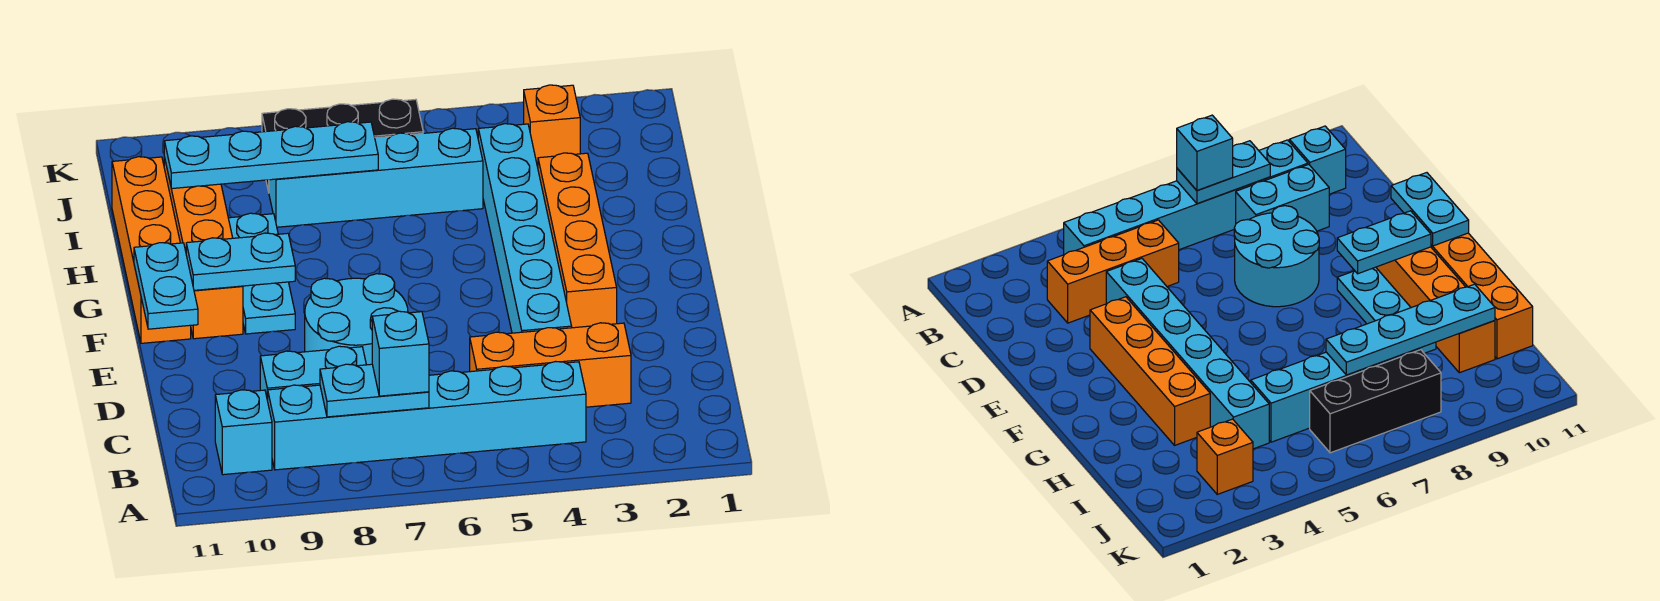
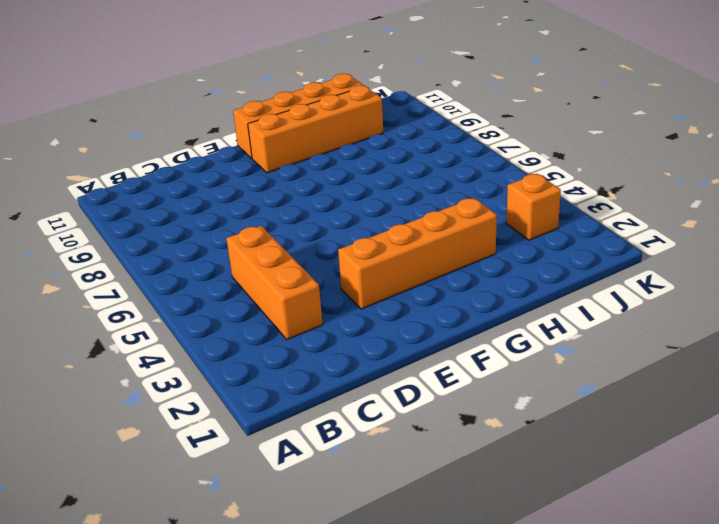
none -> cyan brick B4:B9 level 1
none -> cyan brick B10 level 1
none -> cyan brick C8:C9 level 1

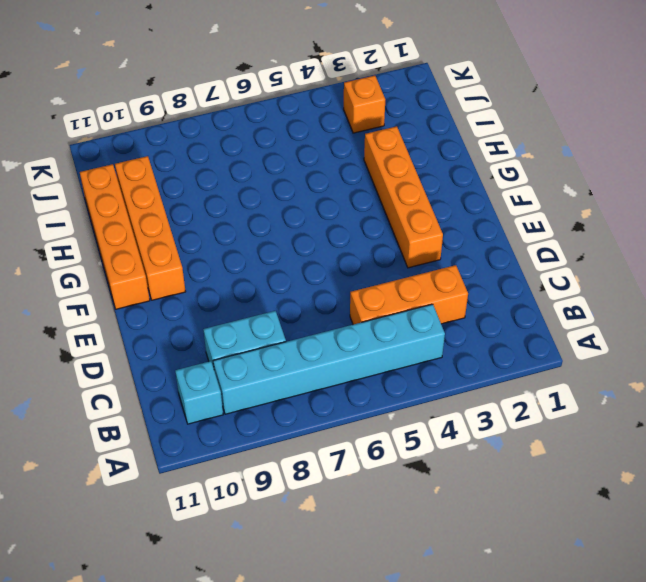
none -> cyan brick D4:I4 level 1
none -> cyan round brick D7:E8 level 1
none -> cyan plate F9:H9 level 1

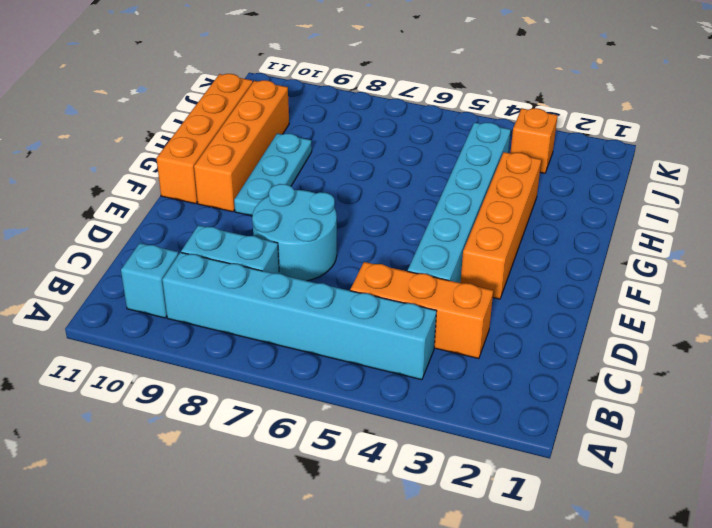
none -> cyan brick I5:I8 level 1
none -> black brick J6:J8 level 1
none -> cyan plate B7:B8 level 2

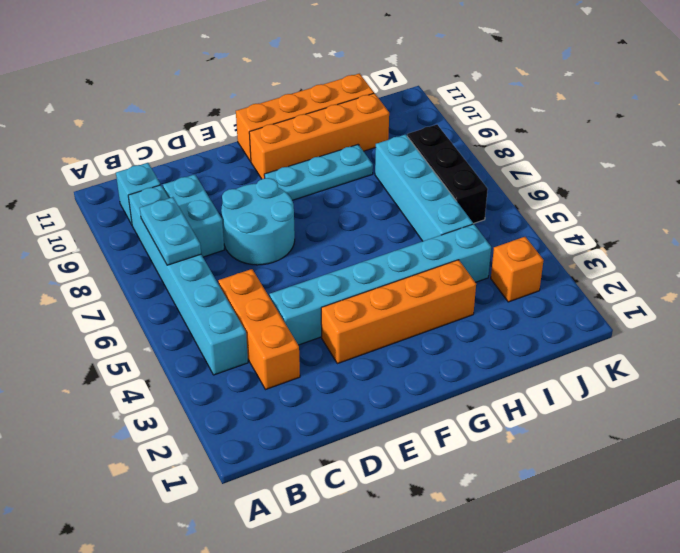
none -> cyan plate E11:F11 level 2
none -> cyan plate F9:F10 level 2
none -> cyan plate I7:I10 level 2

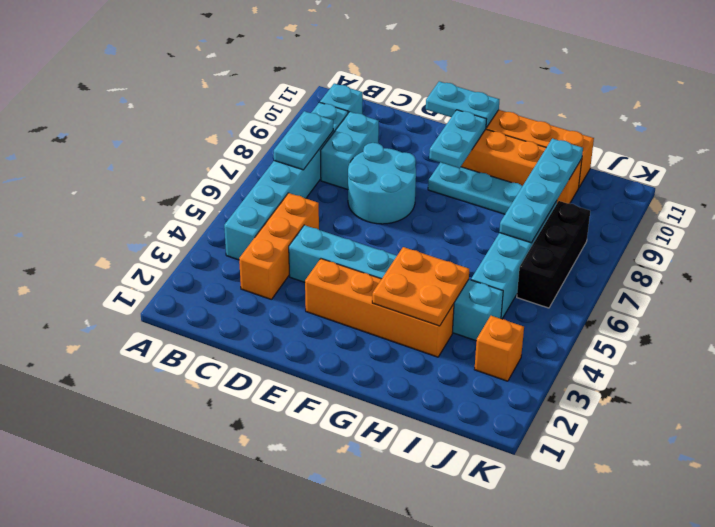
orange plate G3:H4 level 2 -> none
none -> cyan brick B7 level 3

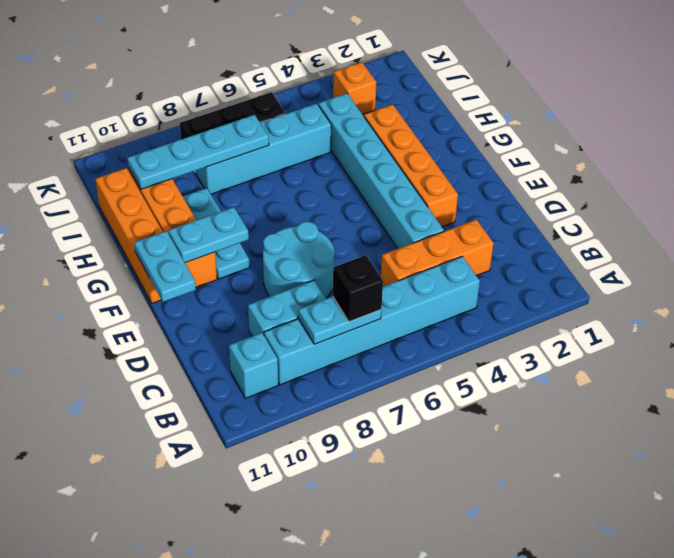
black brick B7 level 3 -> cyan brick B7 level 3

